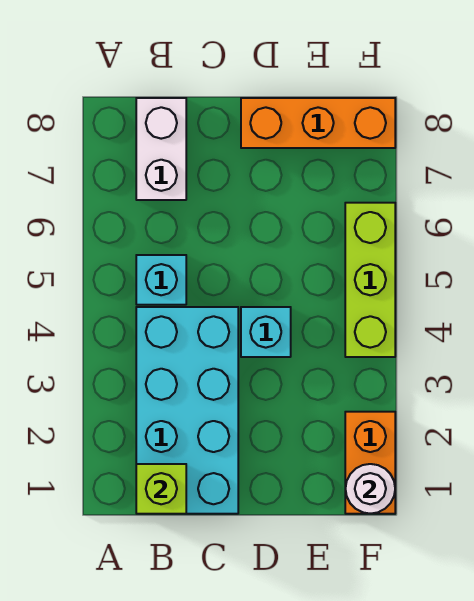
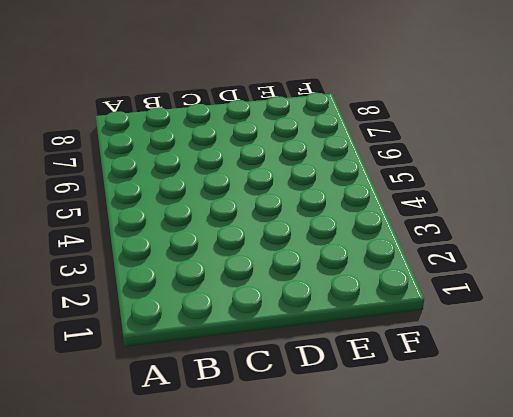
none -> cyan brick B1:C4 level 1
none -> cyan brick B5 level 1

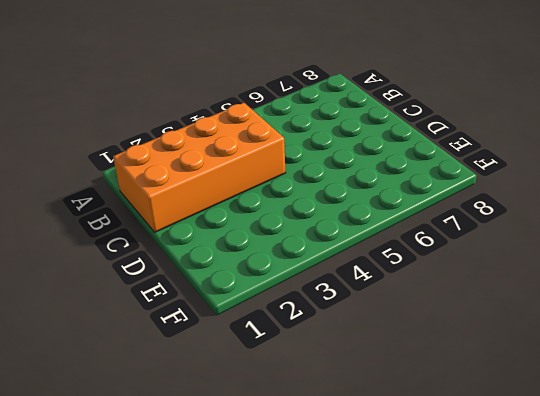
orange brick B1:C4 level 1 -> cyan brick B1:C4 level 1
none -> cyan brick B5 level 1
none -> white brick B7:B8 level 1

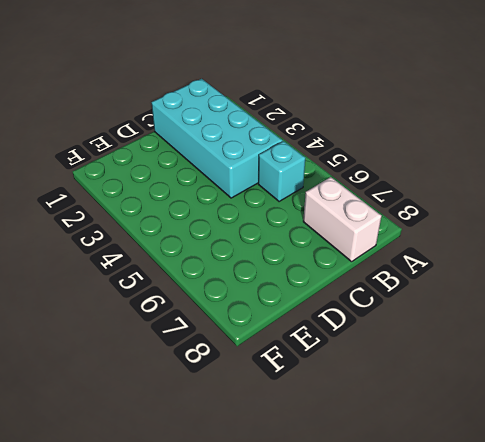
none -> cyan brick D4 level 1
none -> orange brick D8:F8 level 1

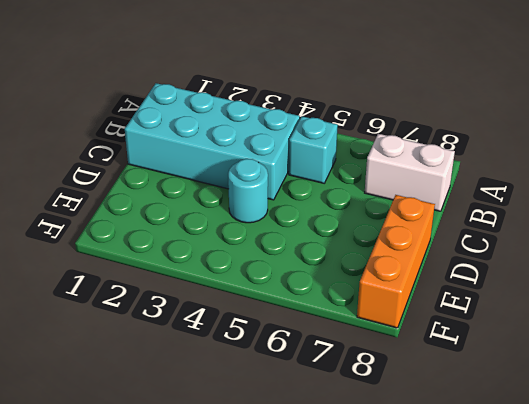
cyan round brick D4 level 1 -> cyan brick D4 level 1
none -> orange brick F1:F2 level 1
none -> lime brick F4:F6 level 1

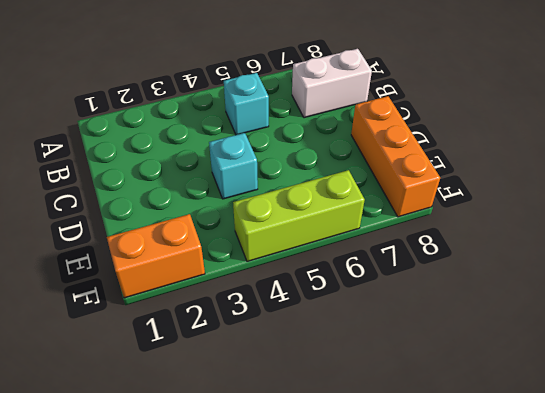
none -> cyan brick B1:C4 level 1
none -> lime brick B1 level 2

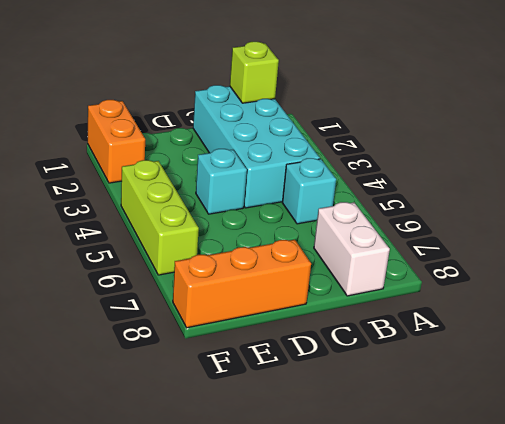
none -> white round brick F1 level 2

